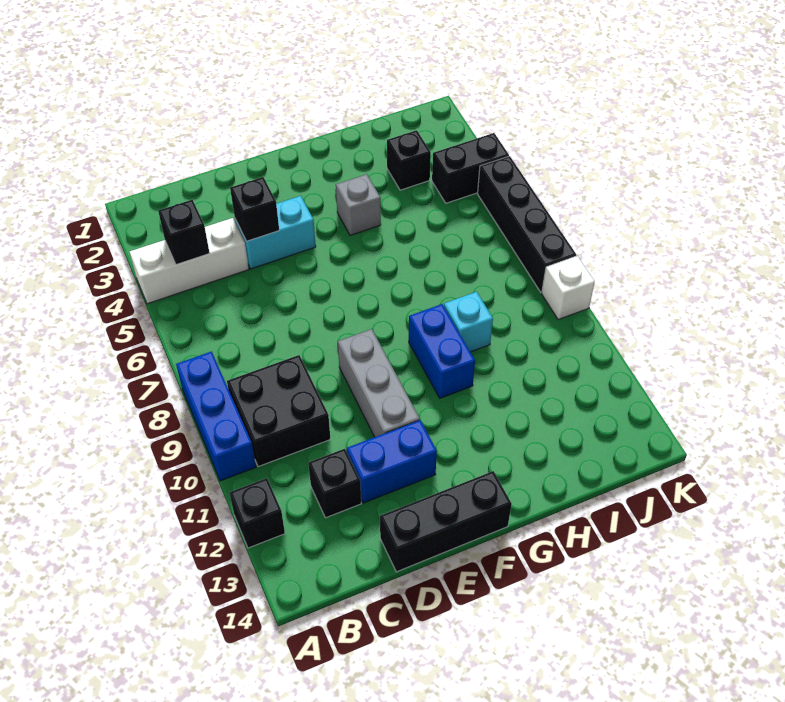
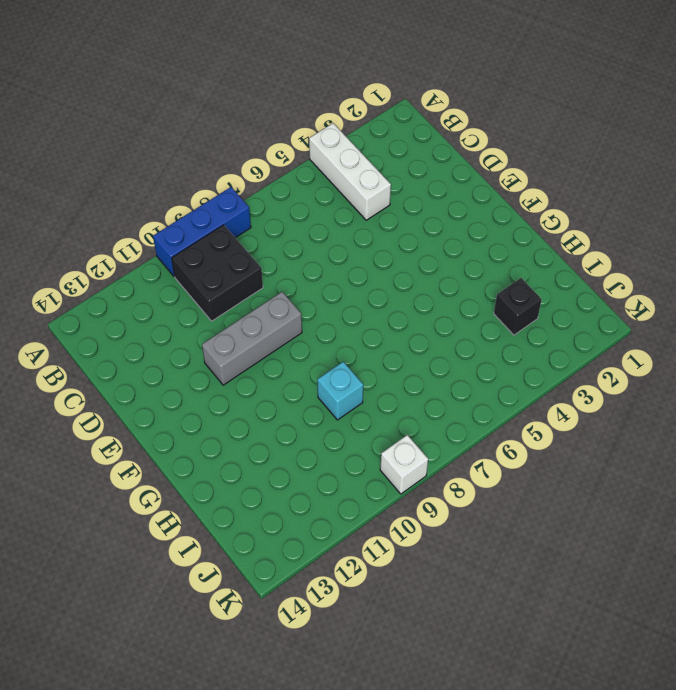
none -> black brick A12 level 1
none -> black brick C12 level 1
none -> cyan brick D4:E4 level 1

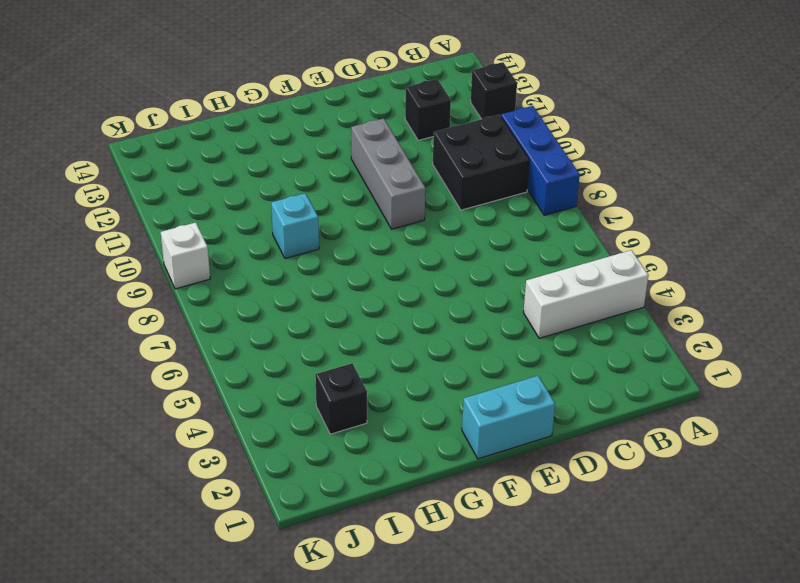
cyan brick E1:F1 level 1 -> cyan brick D4:E4 level 1
none -> blue brick D12:E12 level 1
none -> black brick D14:F14 level 1
none -> grey brick G4 level 1

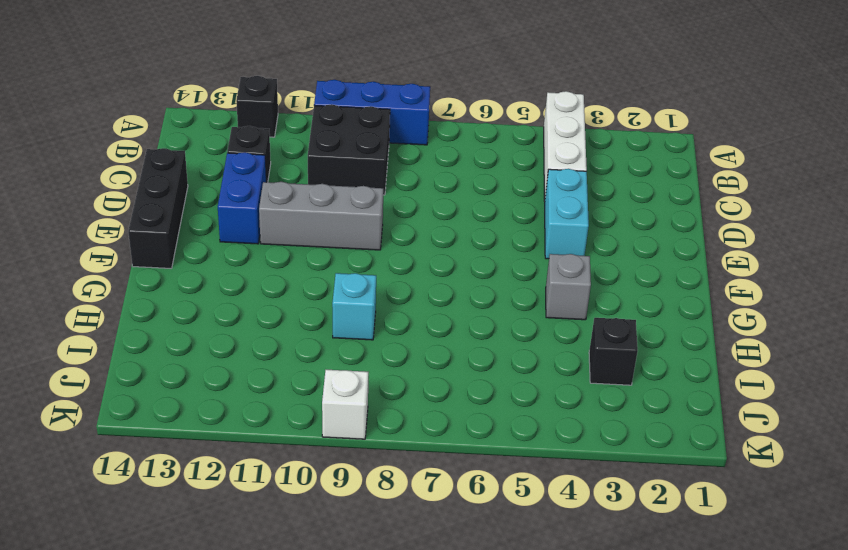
none -> blue brick G9:G10 level 1
none -> black brick J4:K4 level 1
none -> black brick K5:K8 level 1

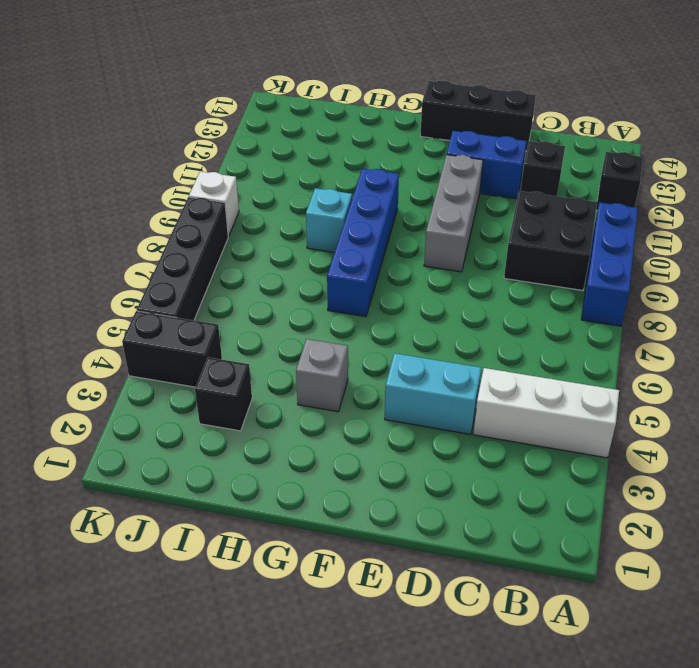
blue brick G7:G10 level 1 -> blue brick G9:G10 level 1
none -> black brick B4 level 2
none -> black brick D4 level 2

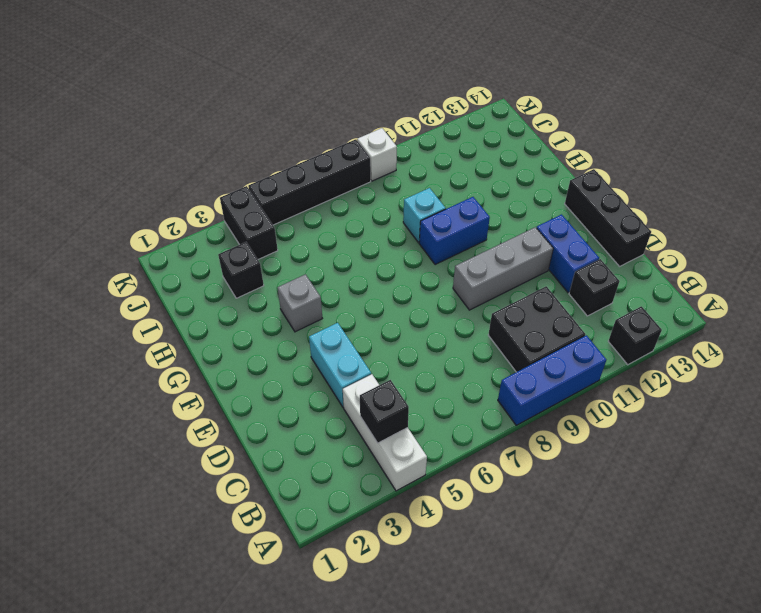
none -> black brick D4 level 2

